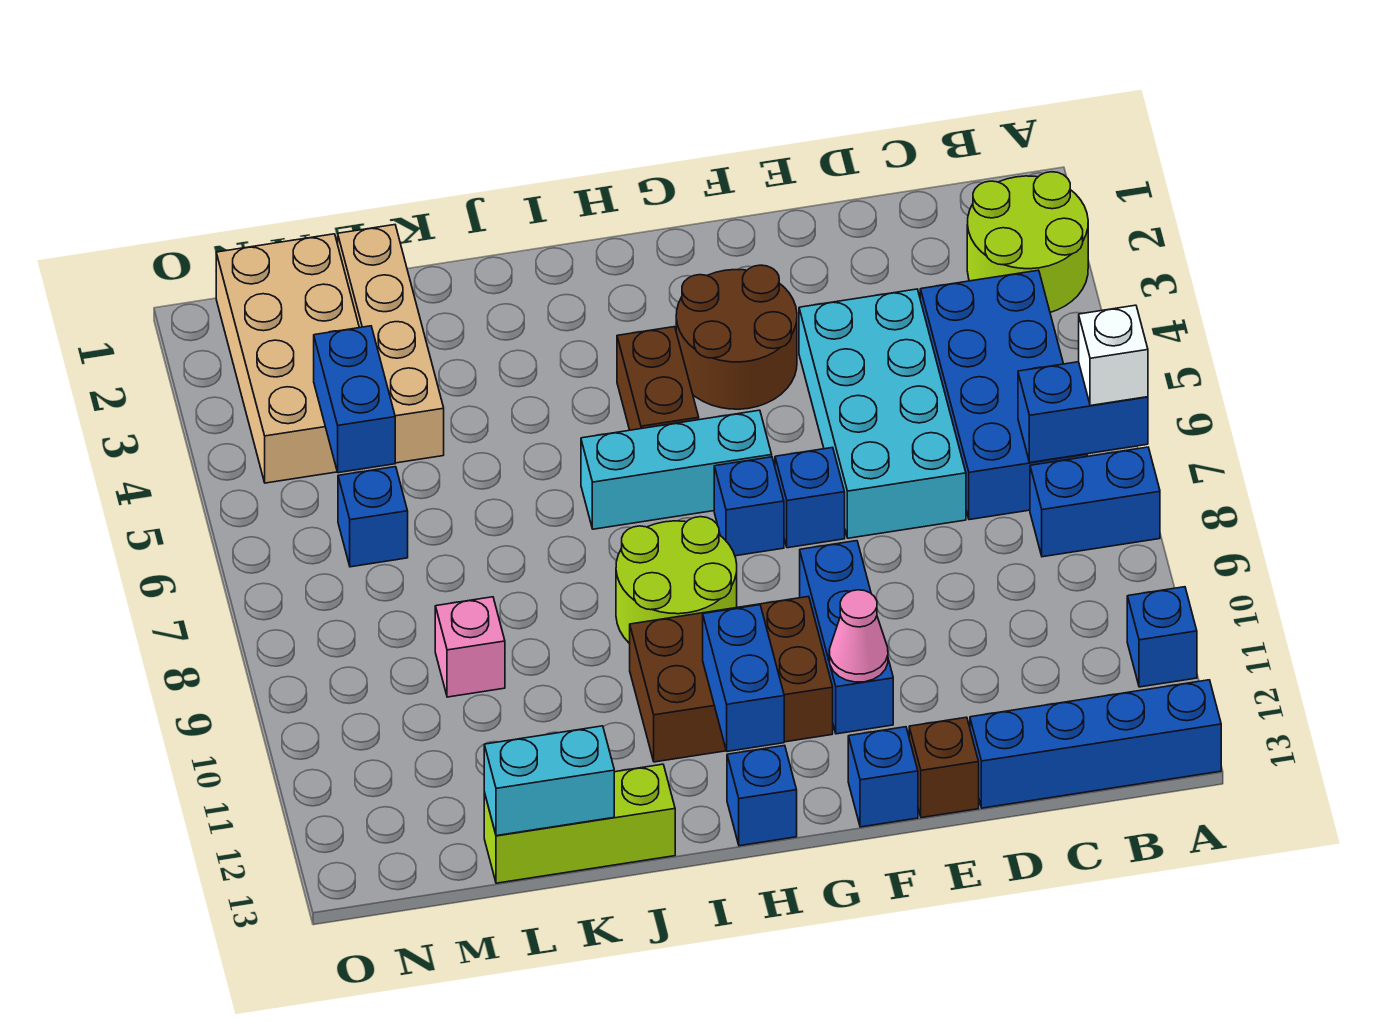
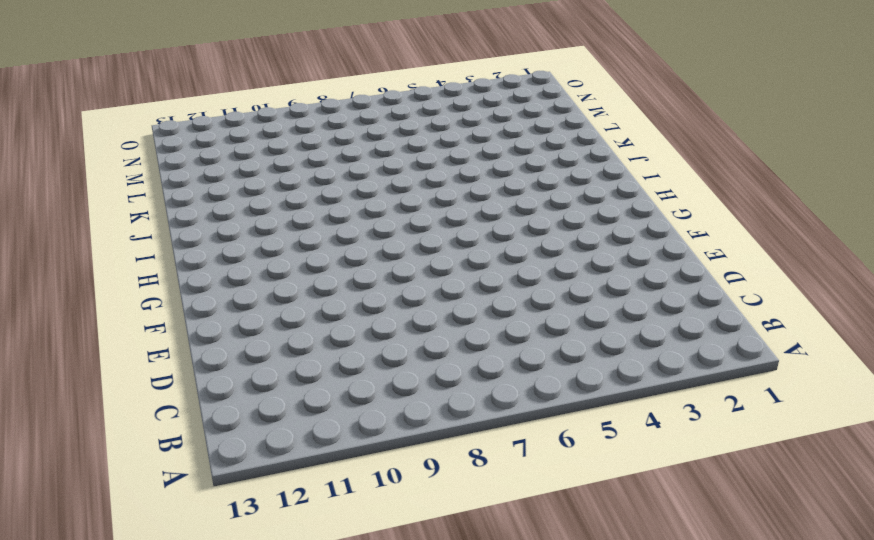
none -> lime round brick A2:B3 level 1
none -> blue brick A8:B8 level 1
none -> blue brick A11 level 1

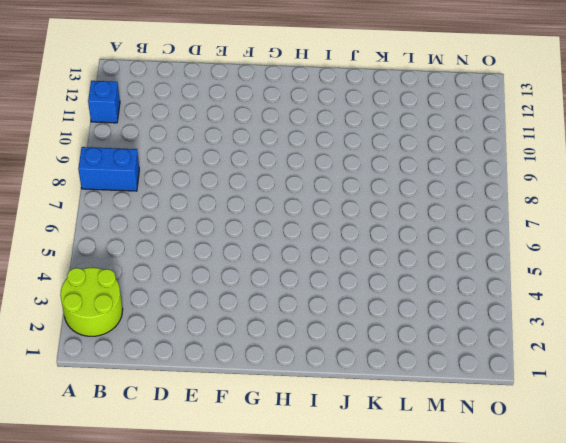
none -> blue brick A13:D13 level 1
none -> blue brick B4:C7 level 1
none -> cyan brick D4:E7 level 1

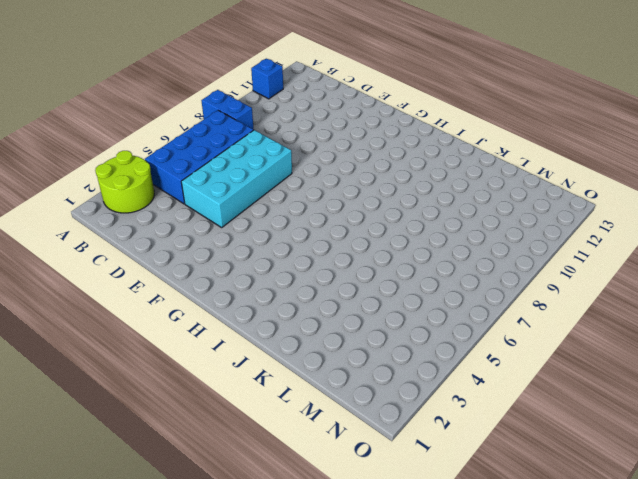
none -> blue brick A13:D13 level 1
none -> brown brick E13 level 1
none -> brown round brick F3:G4 level 1

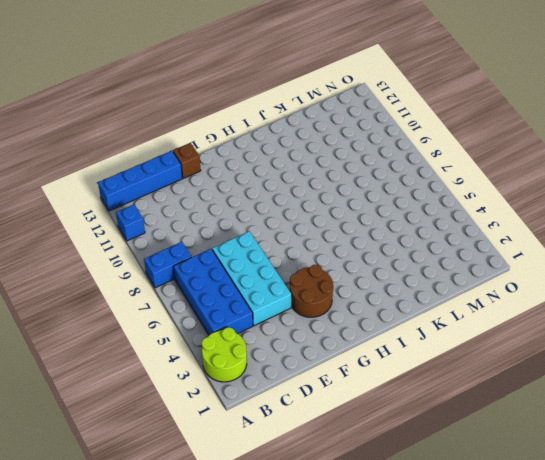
none -> blue brick F7 level 1
none -> blue brick F9:F11 level 1
none -> blue brick F13 level 1

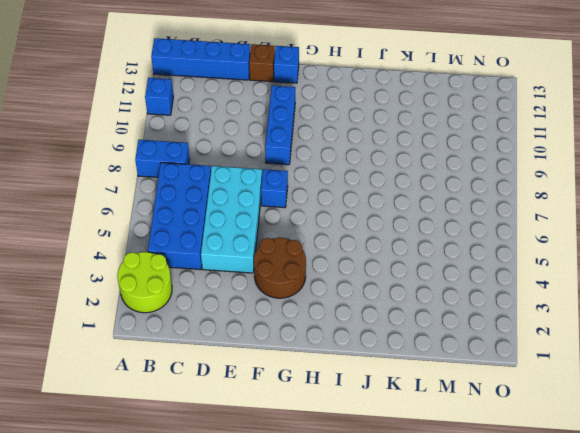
none -> cyan brick G6:I6 level 1
none -> blue brick G7 level 1
none -> brown brick G10:I11 level 1

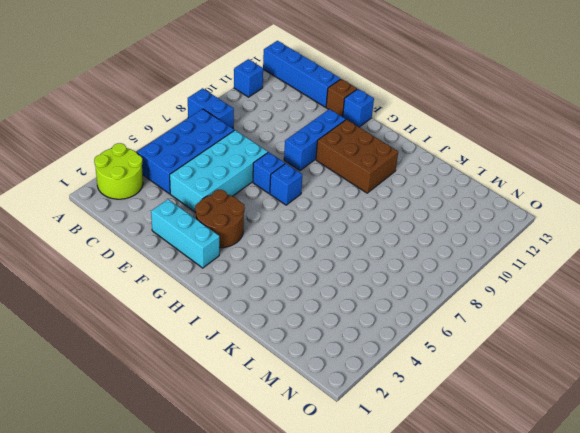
cyan brick E2:G2 level 1 -> cyan brick G6:I6 level 1
none -> brown brick H4:H5 level 1
none -> lime round brick H8:I9 level 1
none -> blue brick H13 level 1

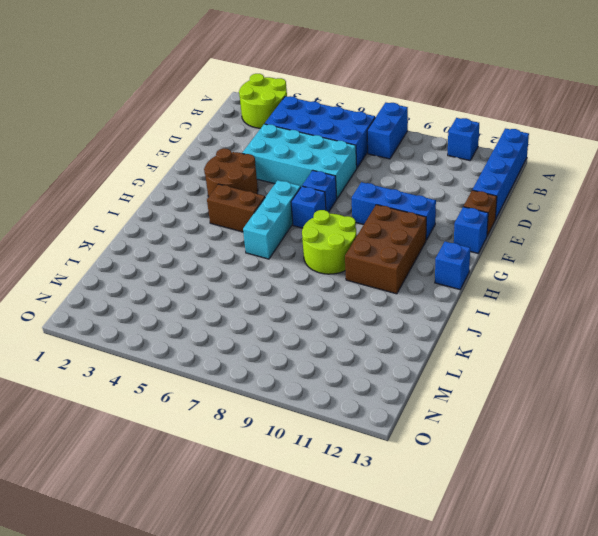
none -> lime brick J13:L13 level 1
none -> tan brick L1:L4 level 1
none -> pink brick L9 level 1

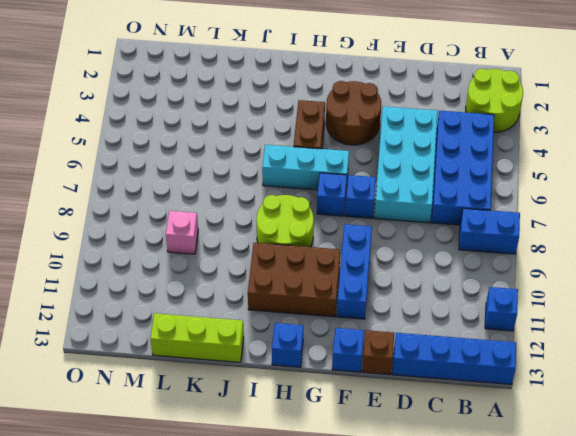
none -> tan brick L1:L4 level 1
none -> tan brick M1:N4 level 1
none -> blue brick M6 level 1

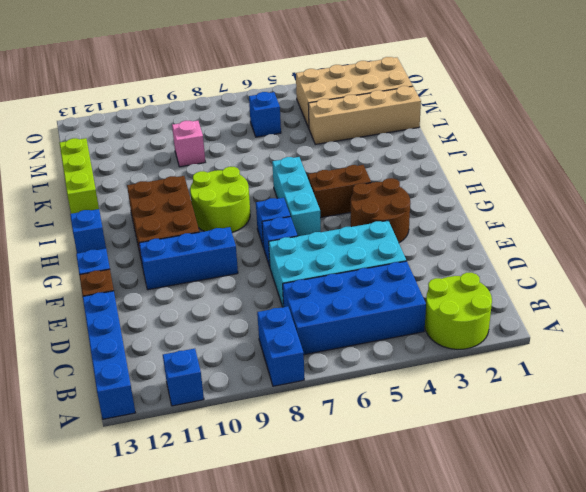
none -> blue brick A7:B7 level 2
none -> pink cone F11 level 2
none -> blue brick H11:H12 level 2

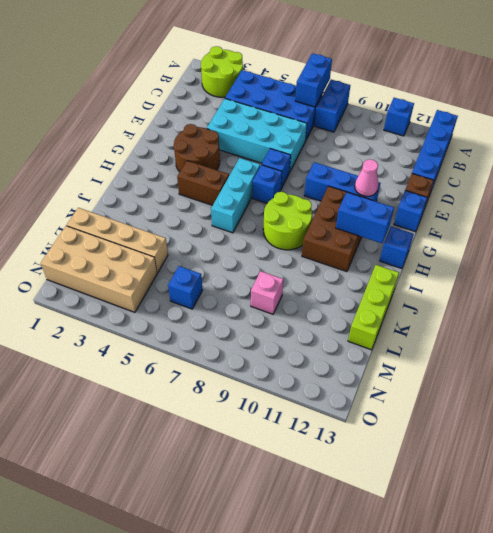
none -> cyan brick K13:L13 level 2
none -> blue brick M4:M5 level 2
none -> white brick A7 level 3

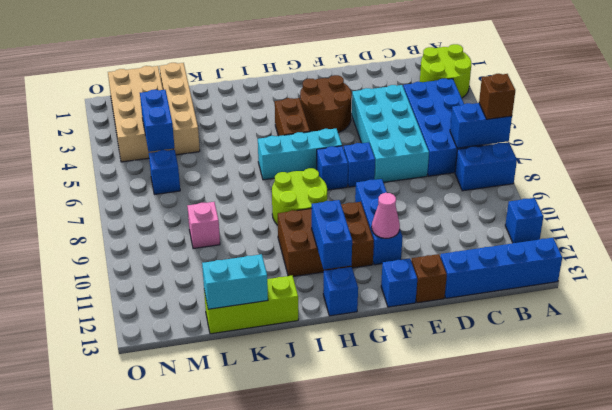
brown brick A7 level 3 -> white brick A7 level 3

